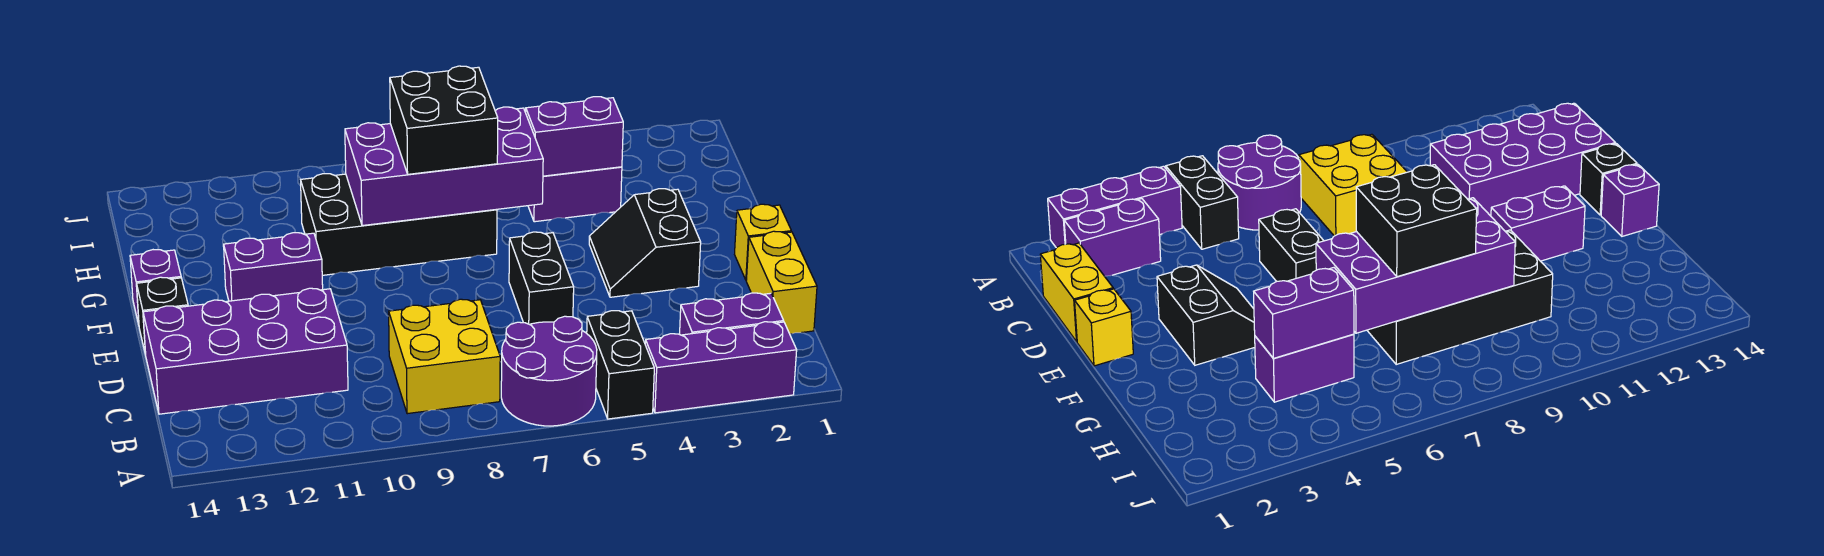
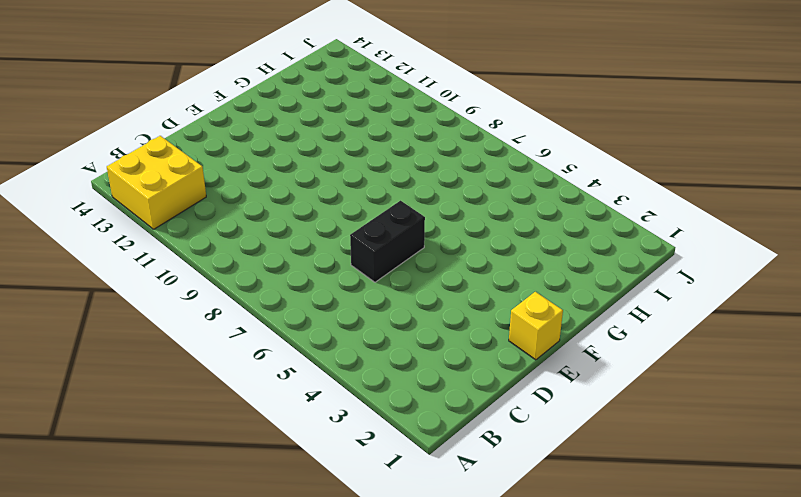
yellow brick A12:B13 level 1 -> yellow brick B8:C9 level 1
none -> purple brick A2:A4 level 1
none -> black brick A5:B5 level 1
none -> purple round brick A6:B7 level 1

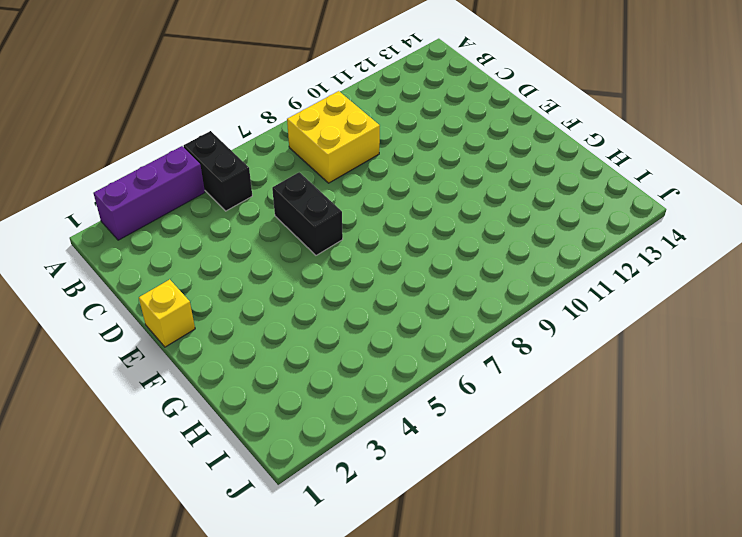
none -> purple round brick A6:B7 level 1
none -> purple brick B2:B3 level 1
none -> yellow brick C1:D1 level 1

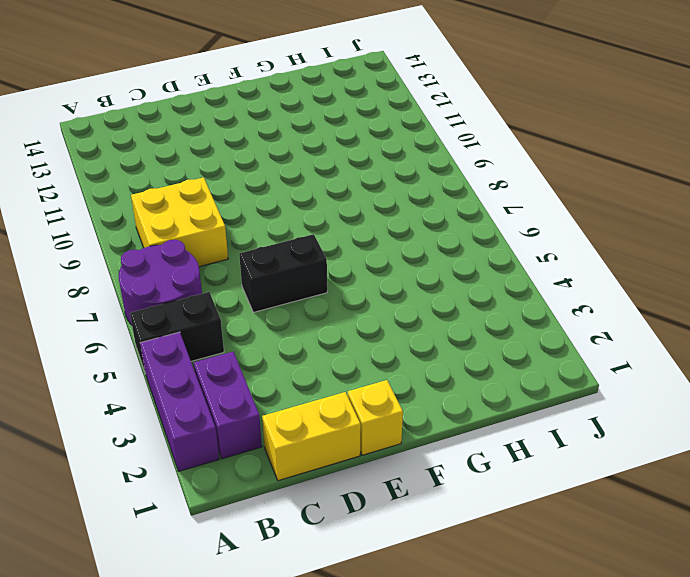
none -> purple brick C11:D14 level 1
none -> black slope E3:F4 level 1 top 3
none -> black brick E14 level 1

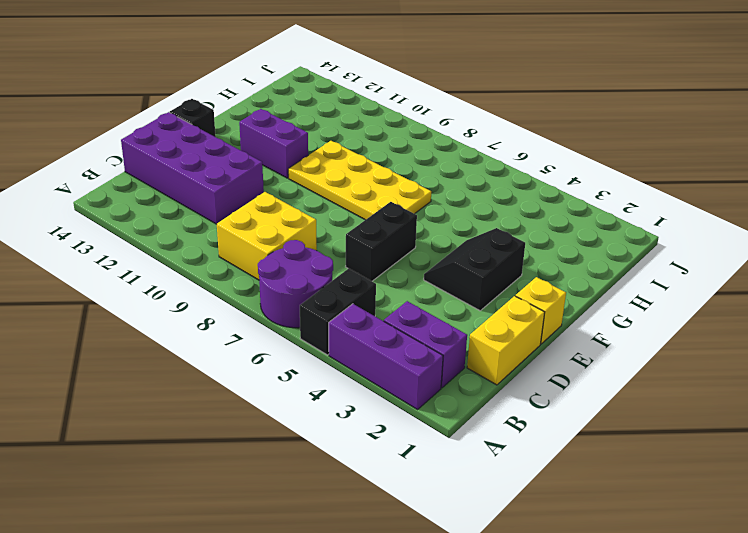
yellow plate F7:G10 level 1 -> black brick G7:H10 level 1
none -> purple brick F14 level 1
none -> purple brick H4:H5 level 1
none -> purple brick G6:H9 level 2

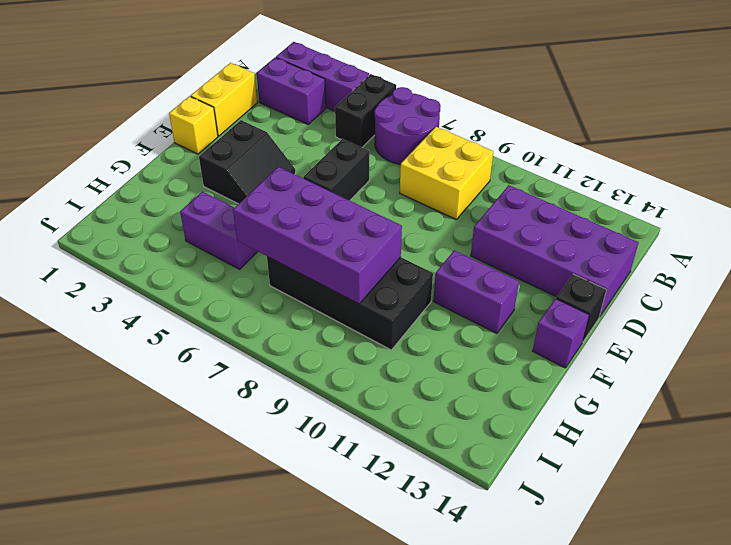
none -> purple brick H4:H5 level 2
none -> black brick G7:H8 level 3

